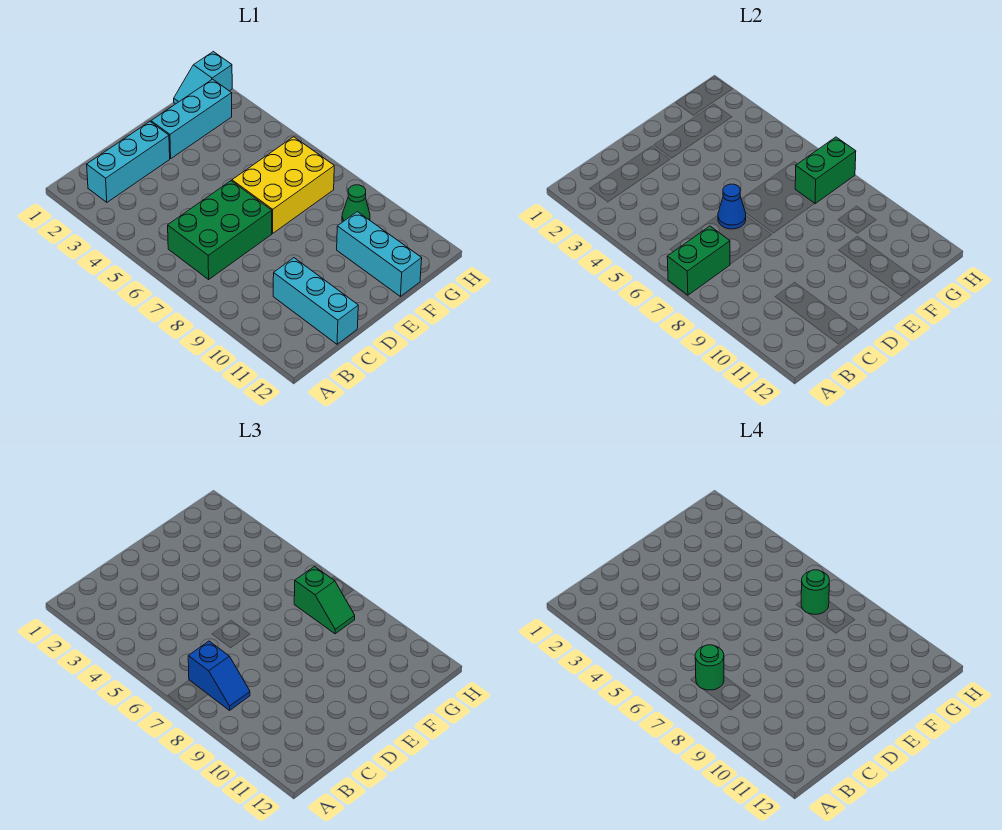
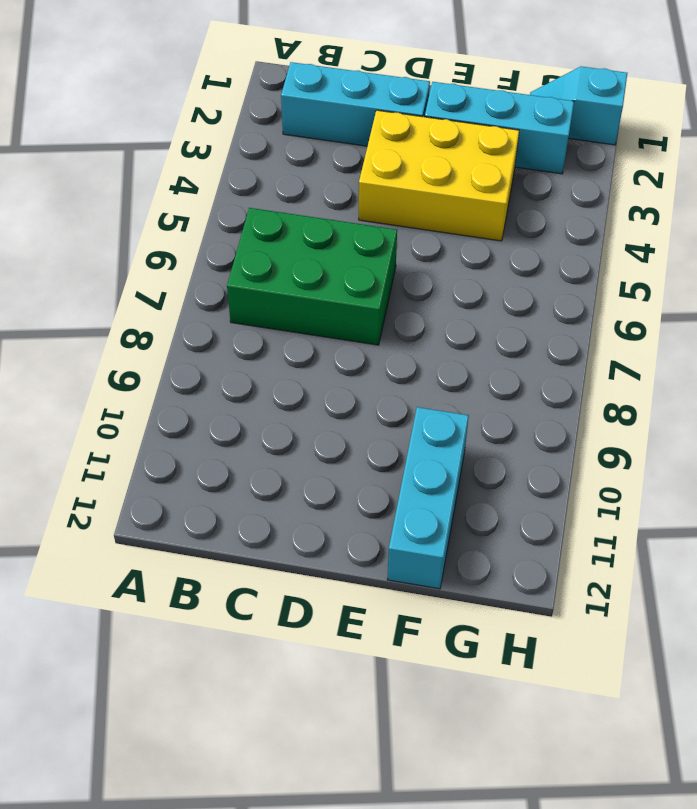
yellow brick D3:F4 level 1 -> yellow brick E6:G7 level 1
none -> cyan brick C10:C12 level 1
none -> green cone G9 level 1
none -> green brick A7:B7 level 2

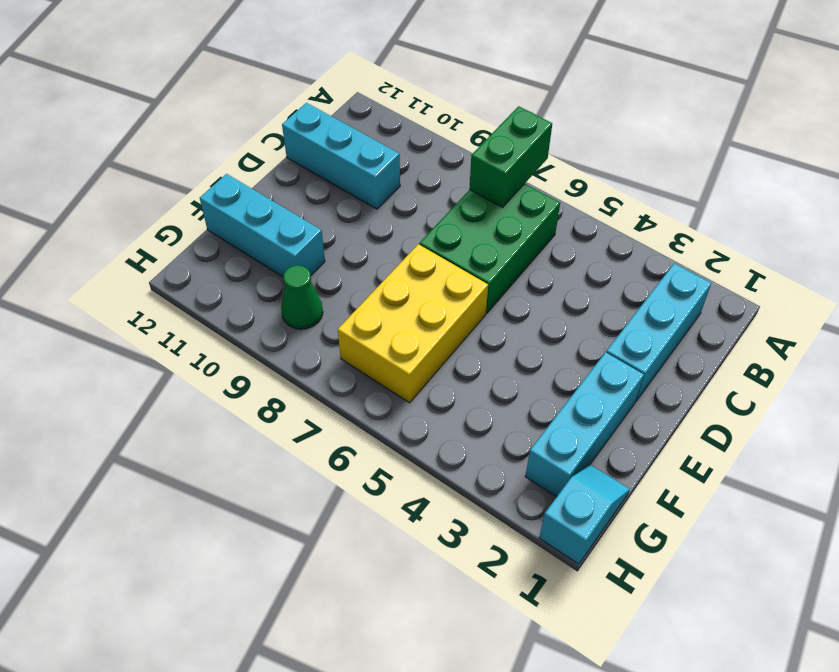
none -> blue cone D6 level 2
none -> green brick G7:H7 level 2
none -> blue slope B7:B8 level 3 top 7

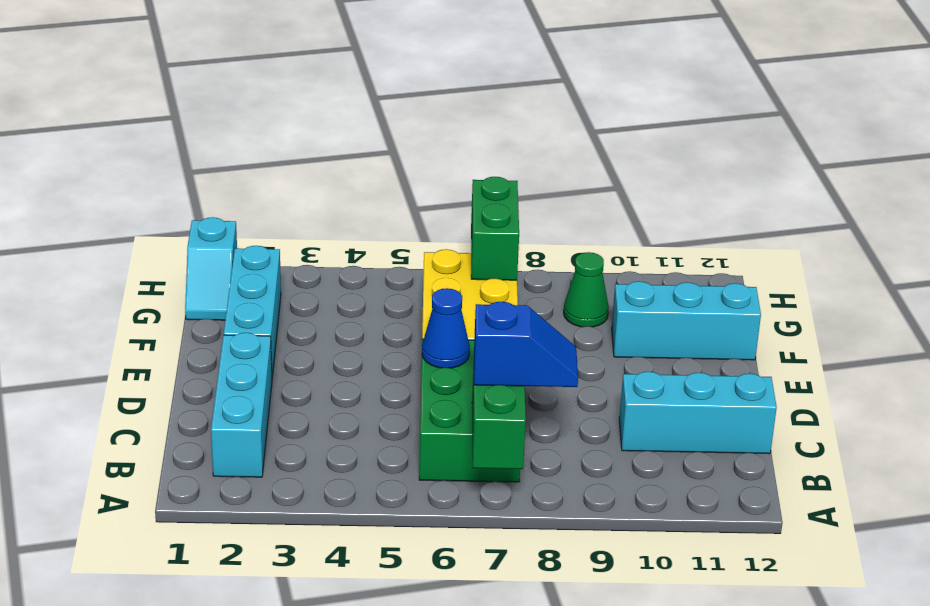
none -> green slope G7:G8 level 3 top 7
none -> green round brick B7 level 4
none -> green round brick G7 level 4

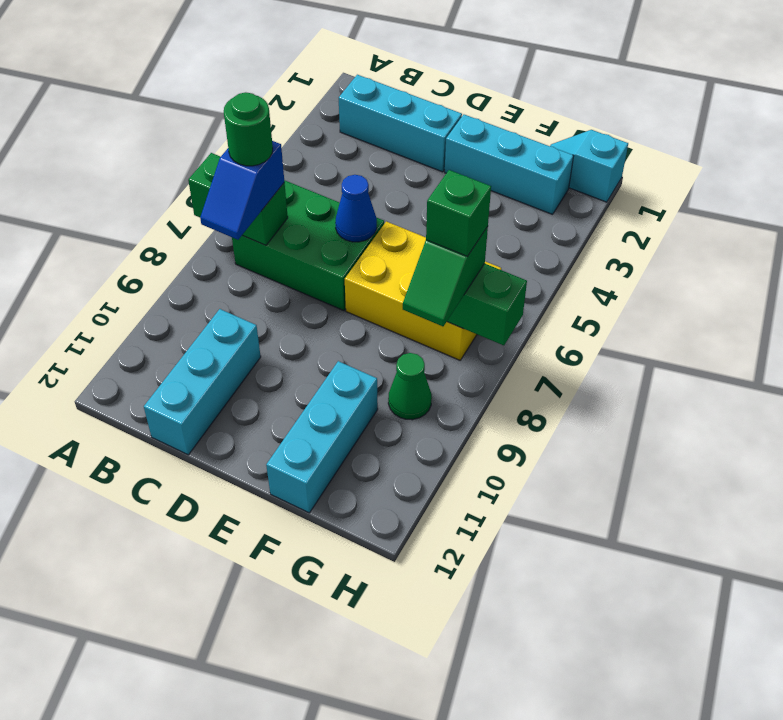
green brick G7 level 4 -> green round brick G7 level 4

